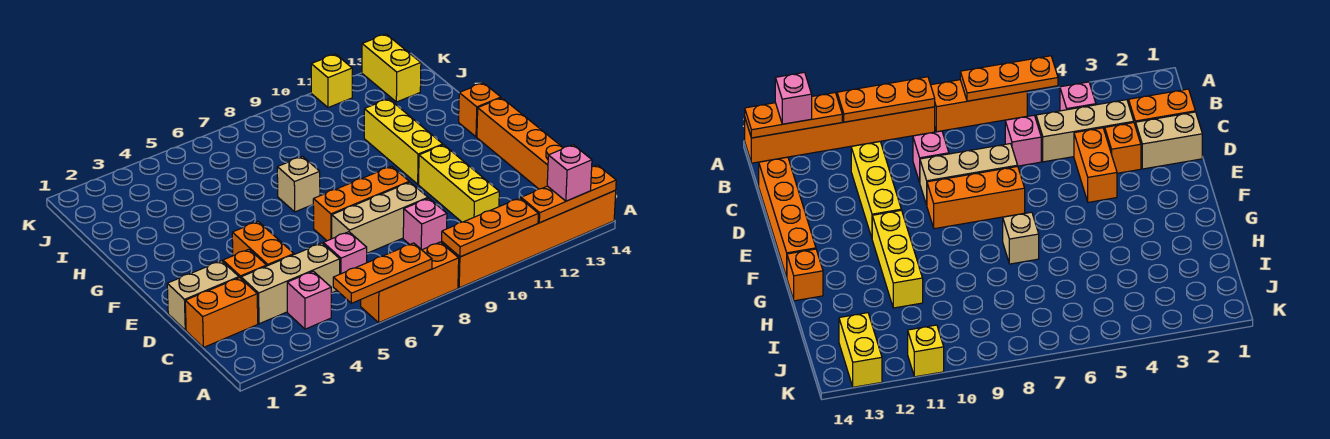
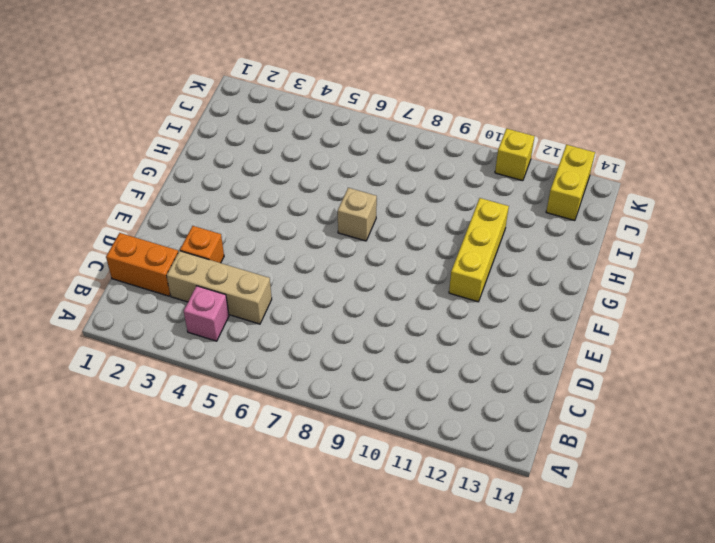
none -> orange brick A6:A8 level 1
none -> orange brick A9:A14 level 1
none -> pink brick C6 level 1

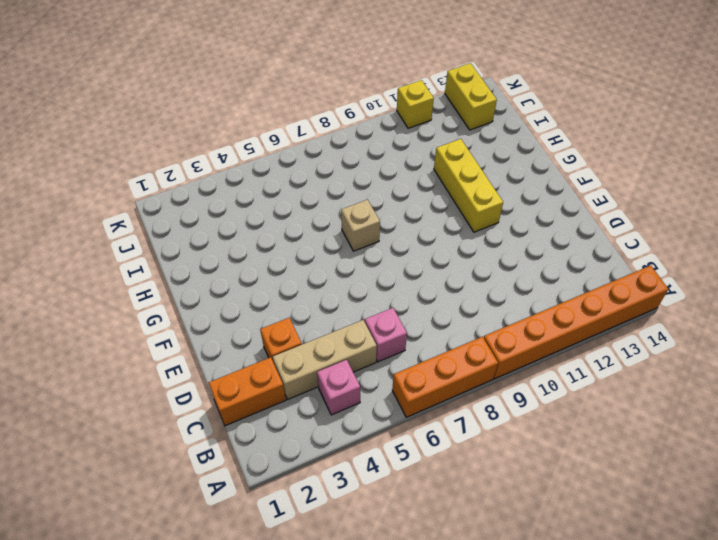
none -> pink brick C9 level 1
none -> yellow brick C11:E11 level 1
none -> orange brick C14:F14 level 1

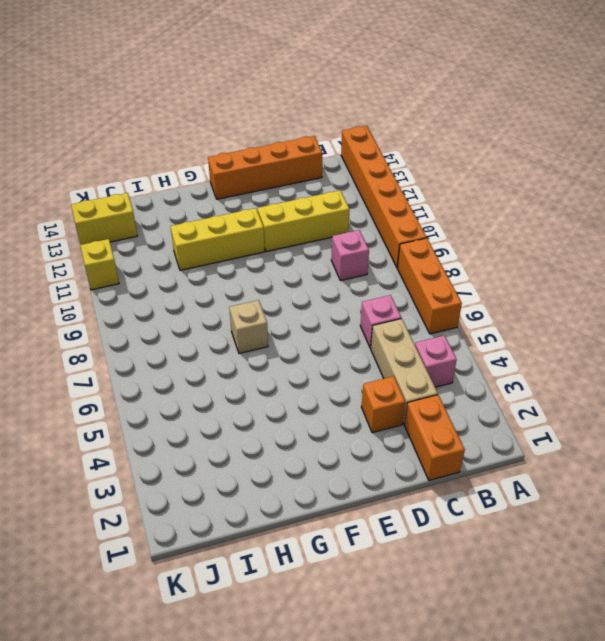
none -> tan brick D1:D2 level 1
none -> orange brick D4:E4 level 1
none -> tan brick D7:D9 level 1

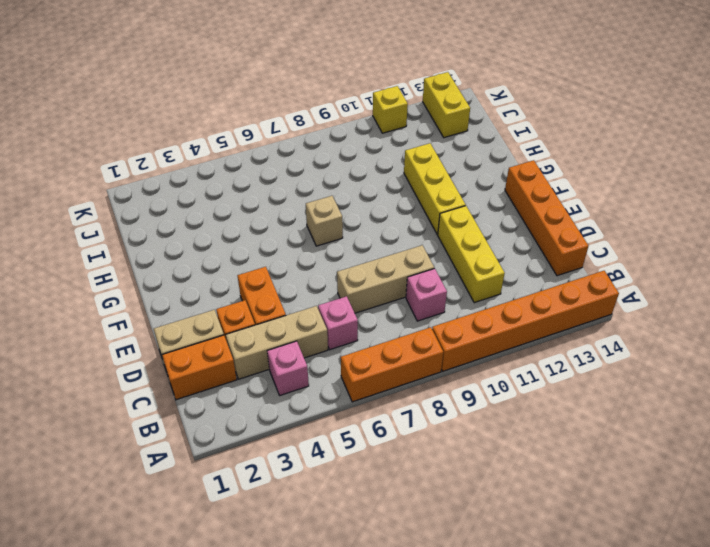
none -> orange brick E7:E9 level 1
none -> orange brick G14 level 1
none -> orange plate A5:A7 level 2

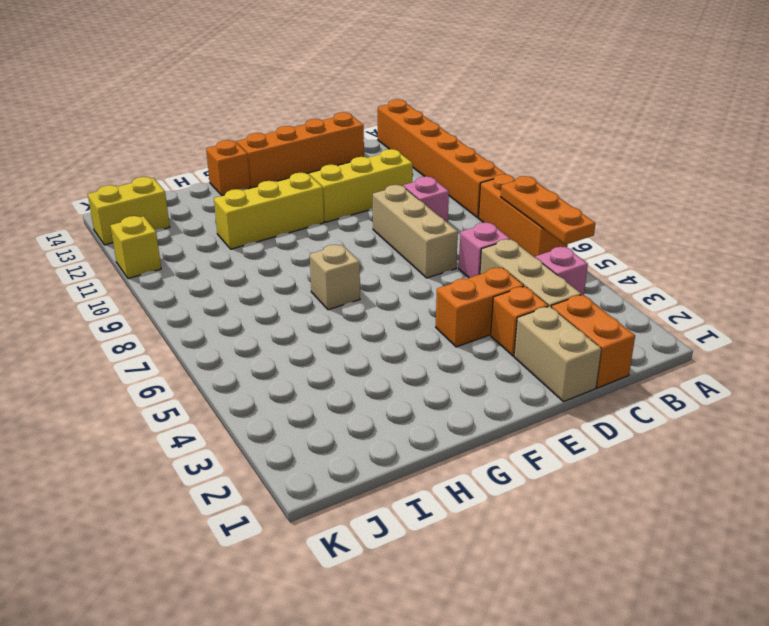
none -> orange brick E7:E9 level 1
none -> orange plate A9:A11 level 2
none -> orange plate A12:A14 level 2

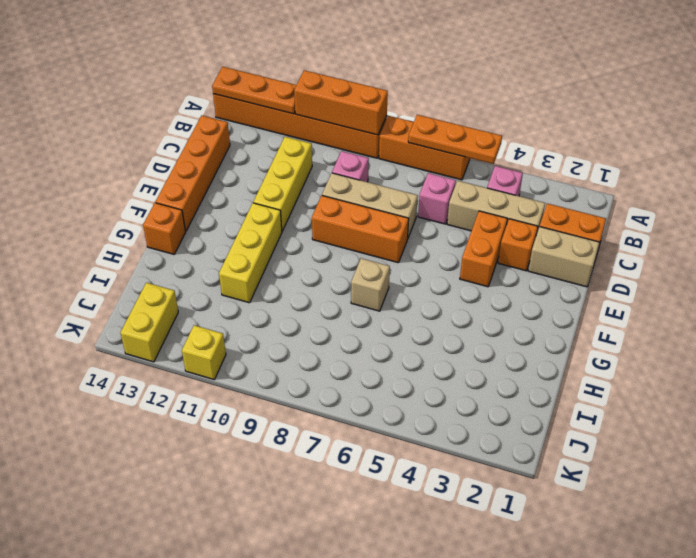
orange brick A9:A11 level 2 -> orange plate A9:A11 level 2
none -> pink brick A13 level 3

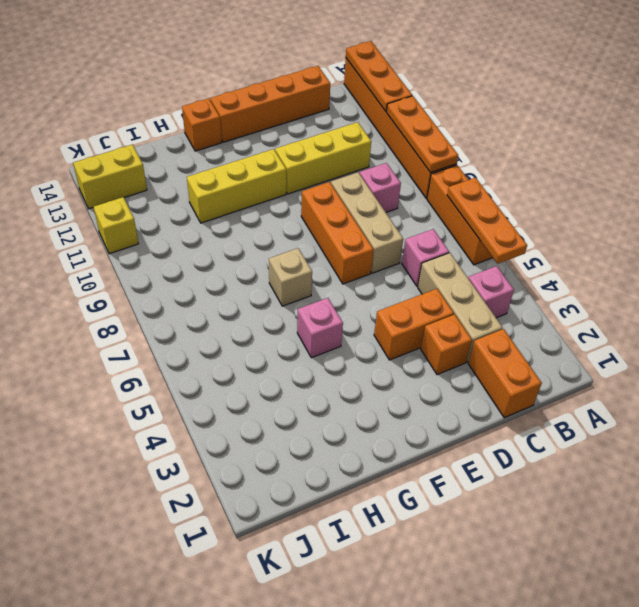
pink brick G5 level 1 -> pink brick A13 level 3
none -> tan brick D1:D2 level 1

